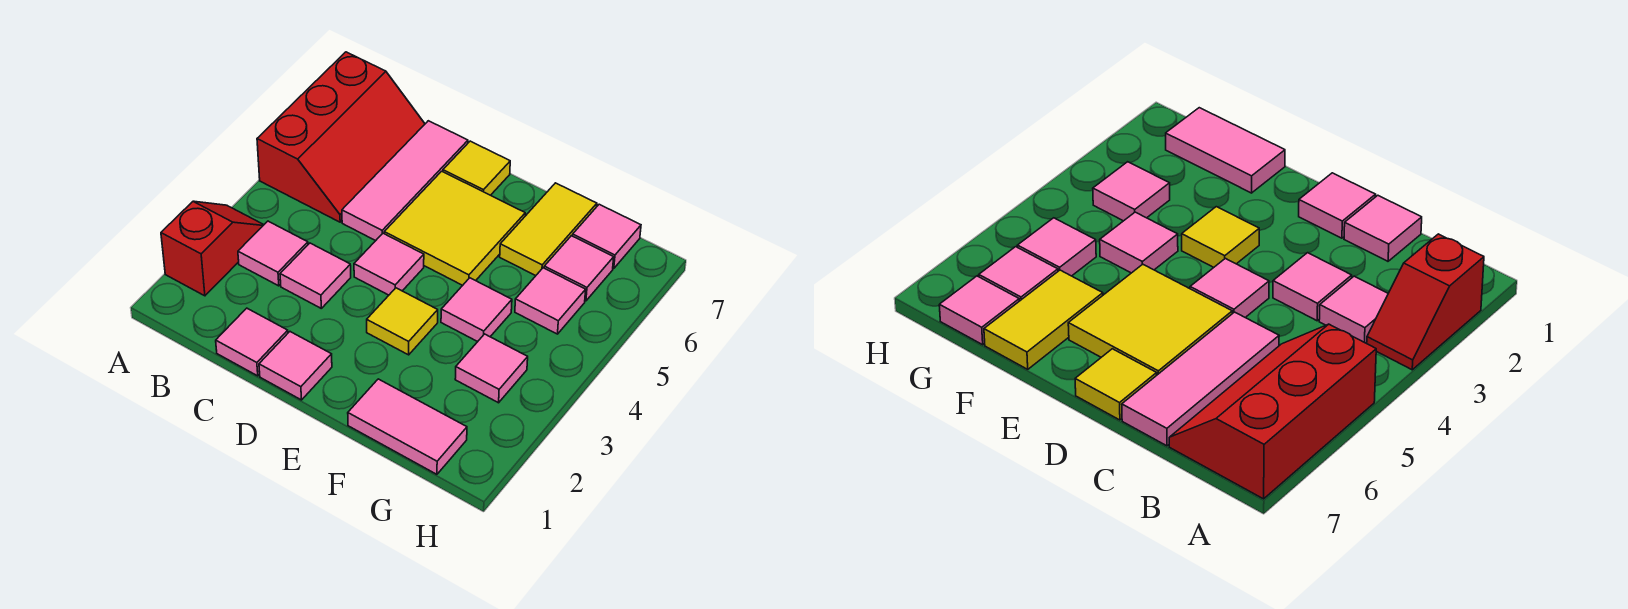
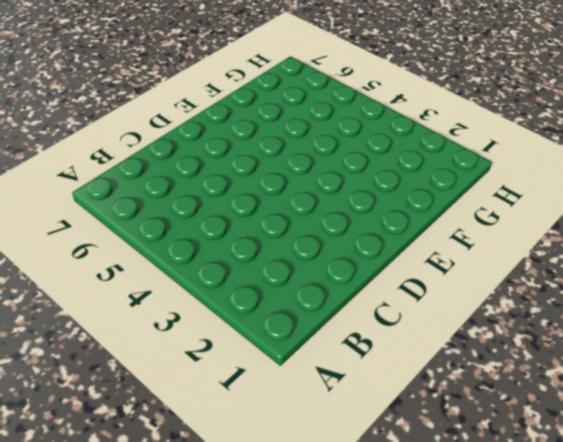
none -> red slope A2:A3 level 1 top 2
none -> red slope A5:B7 level 1 top A
none -> pink tile B3 level 1

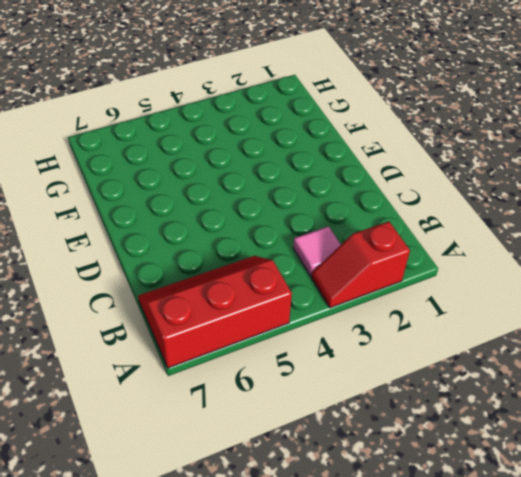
none -> pink tile C1 level 1
none -> pink tile C3 level 1
none -> pink tile C5:C7 level 1

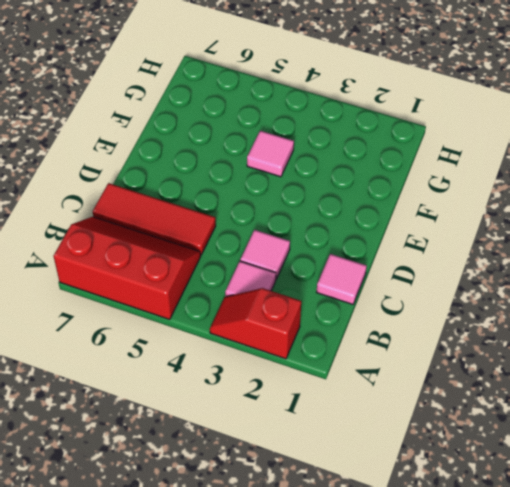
red tile C5:C7 level 1 -> pink tile C5:C7 level 1
none -> pink tile D1 level 1
none -> pink tile D4 level 1
none -> yellow tile D5:E6 level 1

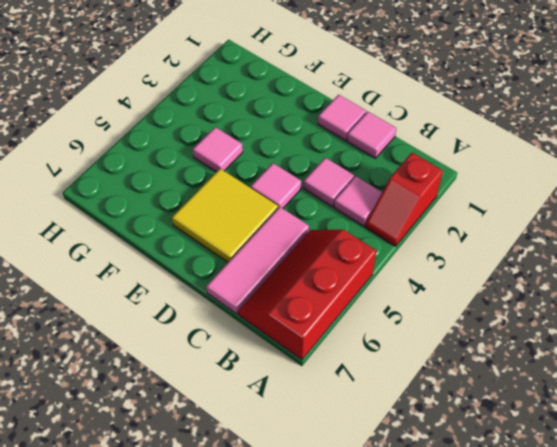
none -> yellow tile D7 level 1
none -> yellow tile E3 level 1
none -> pink tile F1:G1 level 1

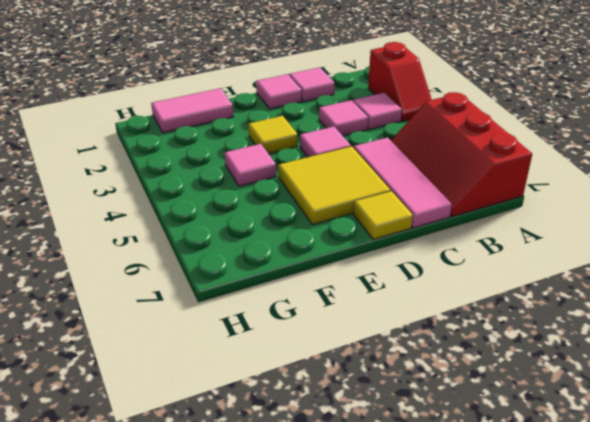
none -> yellow tile F6:F7 level 1
none -> pink tile G3 level 1
none -> pink tile G5 level 1

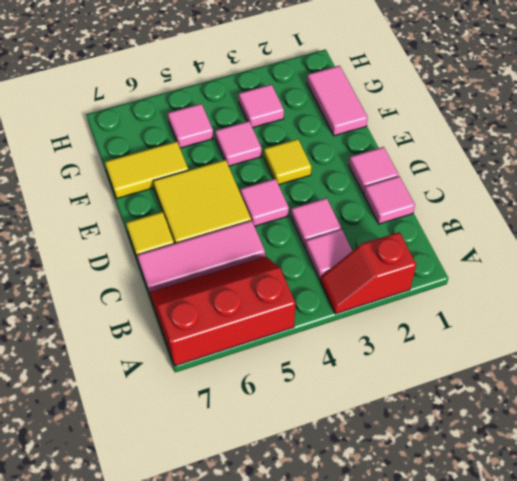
none -> pink tile G6 level 1
none -> pink tile G7 level 1

